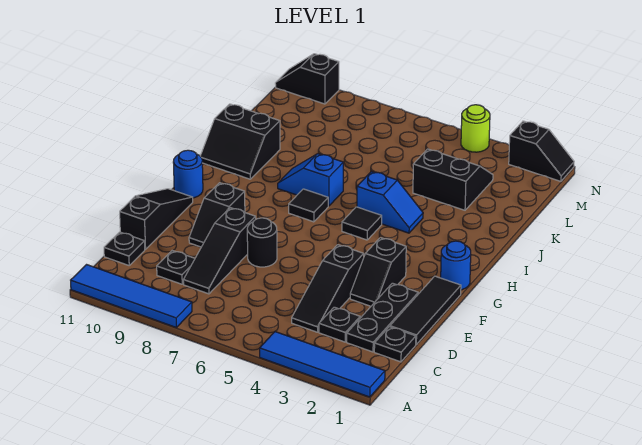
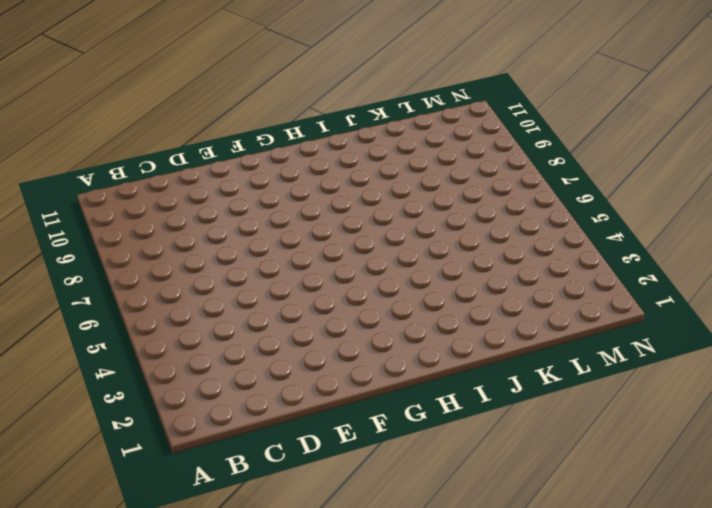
none -> blue tile A1:A4 level 1
none -> blue tile A8:A11 level 1
none -> black plate C1 level 1

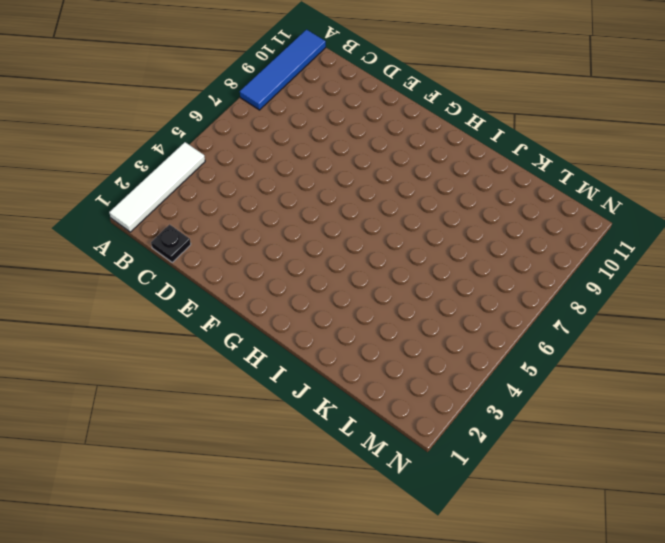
white tile A1:A4 level 1 -> blue tile A1:A4 level 1
none -> black plate C2:E2 level 1
none -> black plate C3 level 1
none -> black slope C4:E4 level 1 top E

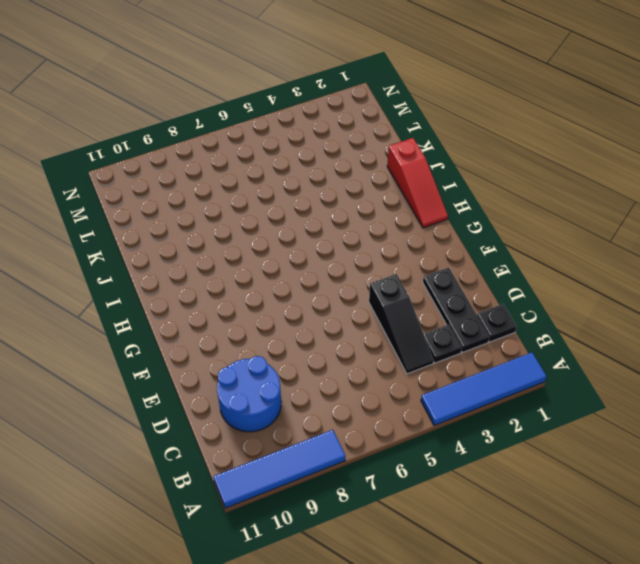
blue round brick C9:D10 level 1 -> black plate C9 level 1
red slope H1:J1 level 1 top J -> none
none -> black slope C8:E8 level 1 top E
none -> black plate C11 level 1
none -> black tile D1:F1 level 1

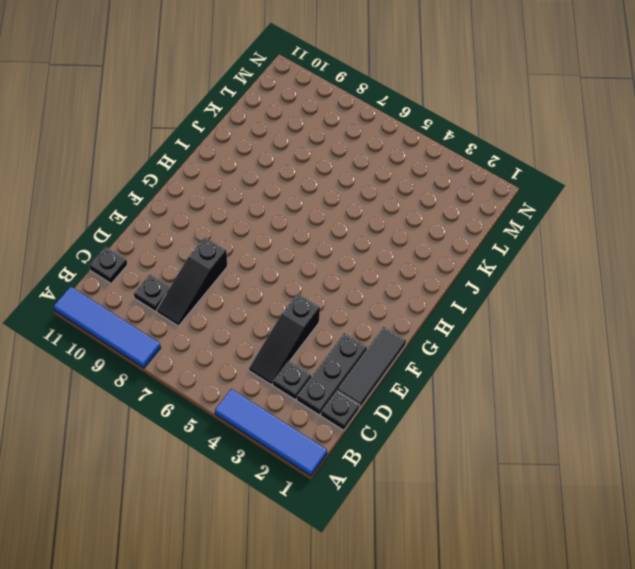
none -> black slope D11:F11 level 1 top D
none -> black slope E3:F3 level 1 top F
none -> black round brick E7 level 1

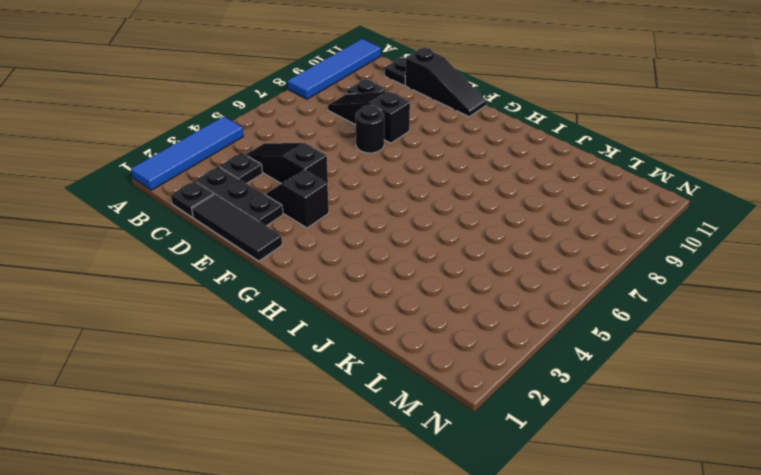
none -> black slope E9:F9 level 1 top F
none -> blue round brick G1 level 1
none -> blue round brick G11 level 1

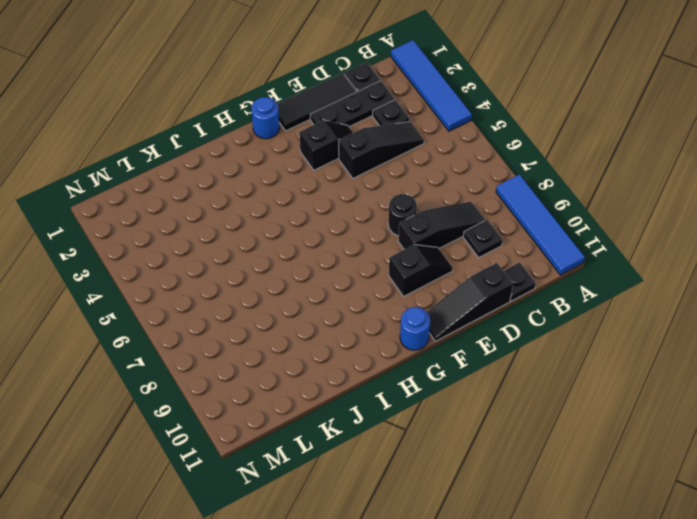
none -> black tile H5 level 1
none -> black tile H7 level 1
none -> blue slope I4:I5 level 1 top 5

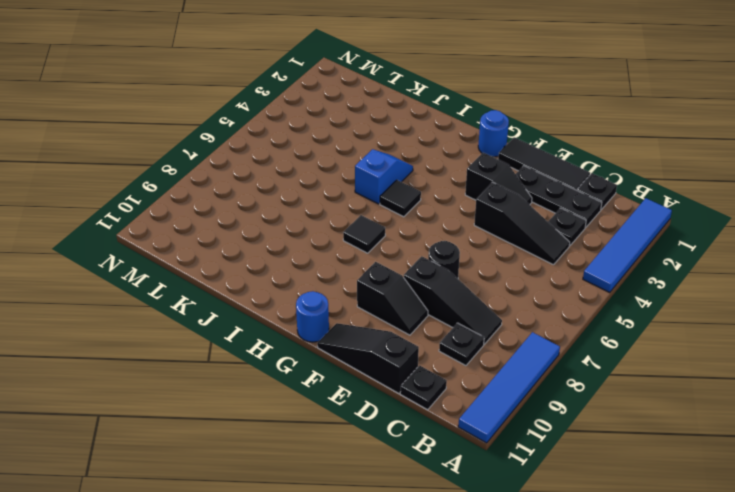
none -> blue slope I7:I8 level 1 top 7
none -> black slope I10:J11 level 1 top J
none -> black slope K3:L4 level 1 top K

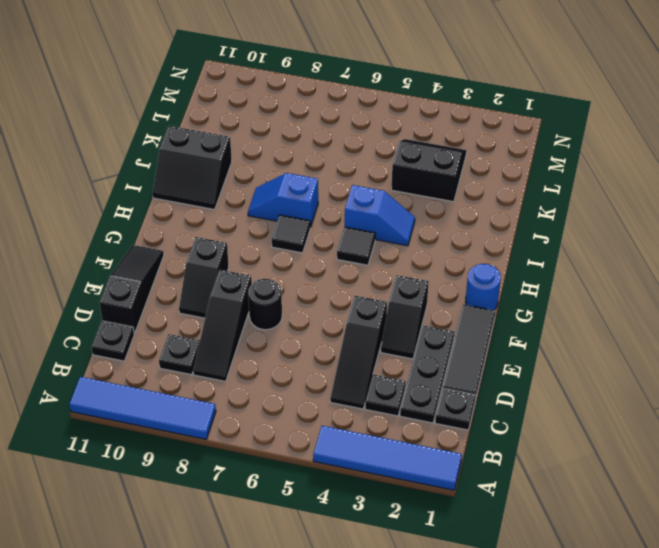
none -> blue round brick G11 level 1
none -> black slope N1:N2 level 1 top 2
none -> lime round brick N4 level 1

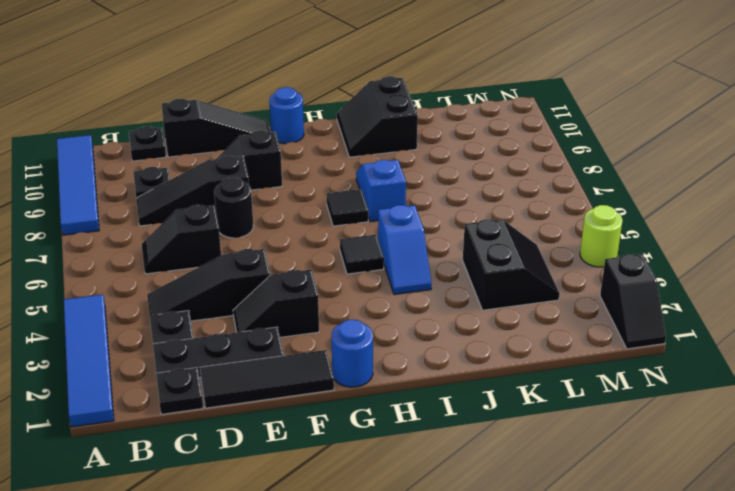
black slope C6:D6 level 1 top D -> black slope N10:N11 level 1 top 10

